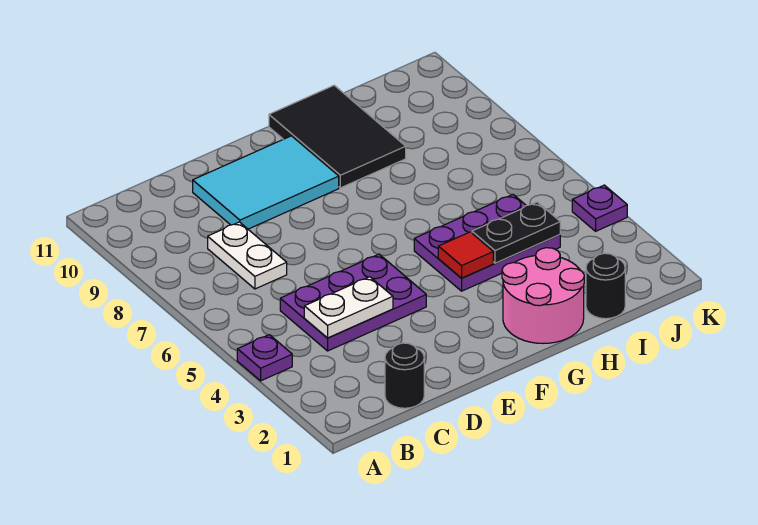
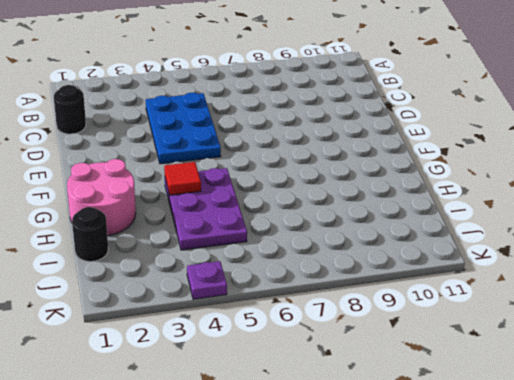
blue plate C4:E5 level 1 -> purple plate C4:E5 level 1
none -> purple plate A4 level 1
none -> white plate C7:C8 level 1
none -> cyan tile D9:F10 level 1

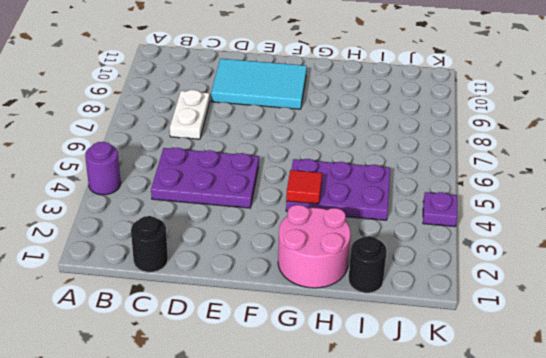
purple round brick A4 level 1 -> purple plate A4 level 1
none -> black tile G9:H11 level 1
none -> white plate C4:D4 level 2
none -> black plate H4:I4 level 2

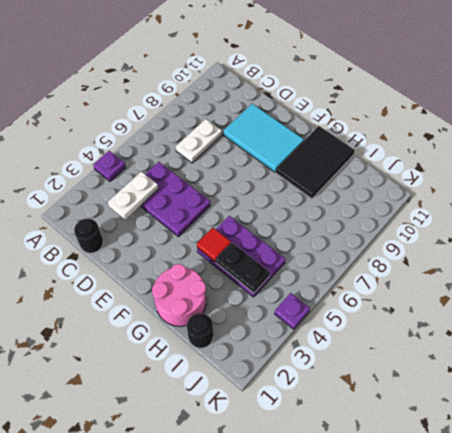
white plate C3:C4 level 2 -> white plate C4:D4 level 2

